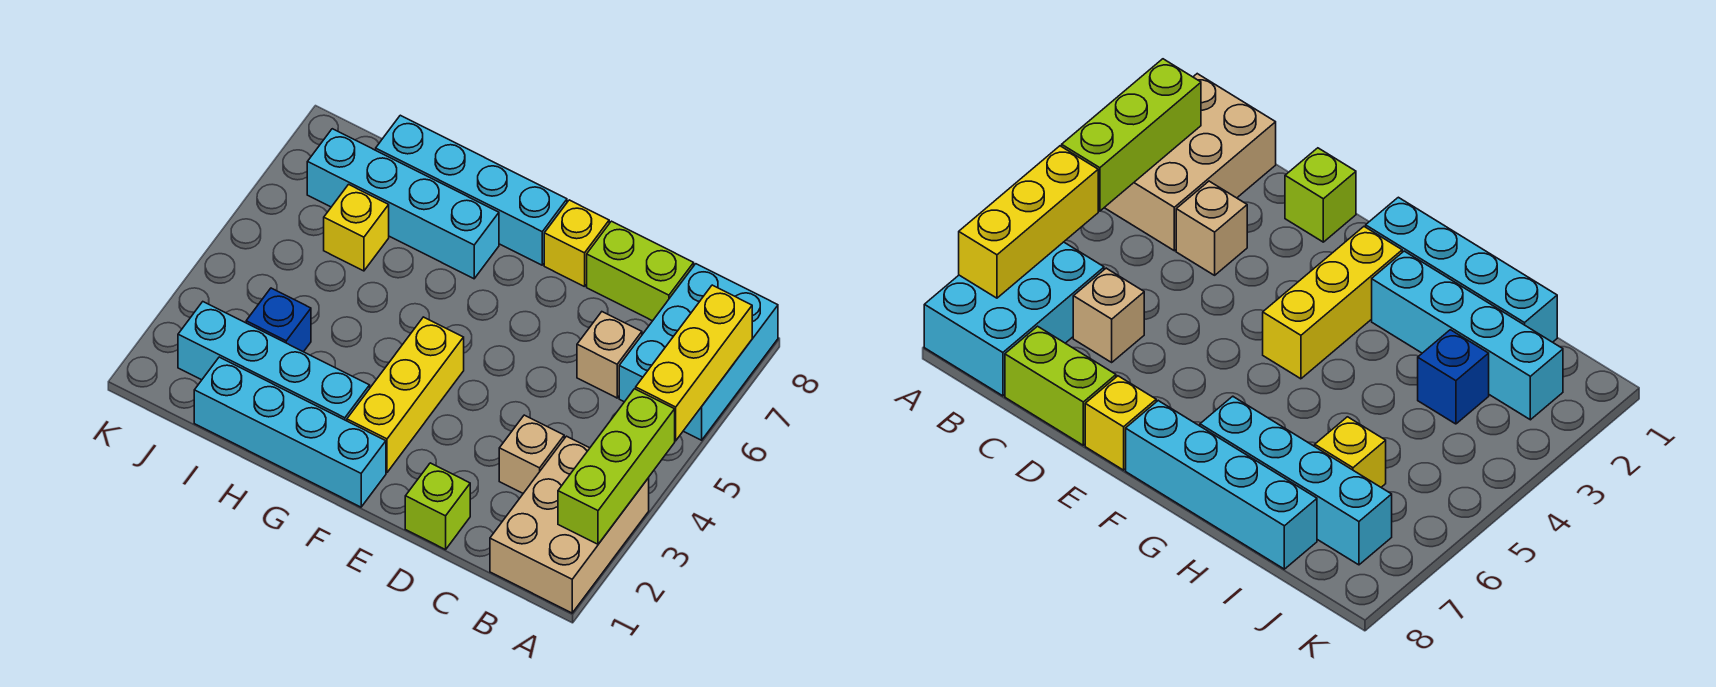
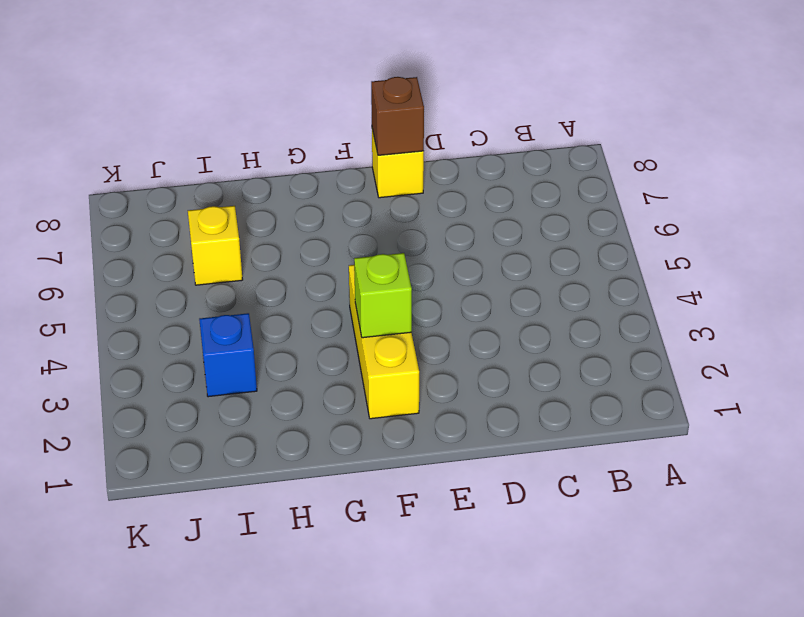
brown brick E8 level 2 -> none
lime brick F3 level 2 -> lime brick D1 level 1
none -> tan brick A1:B3 level 1
none -> cyan brick A6:B8 level 1
none -> tan brick C3 level 1

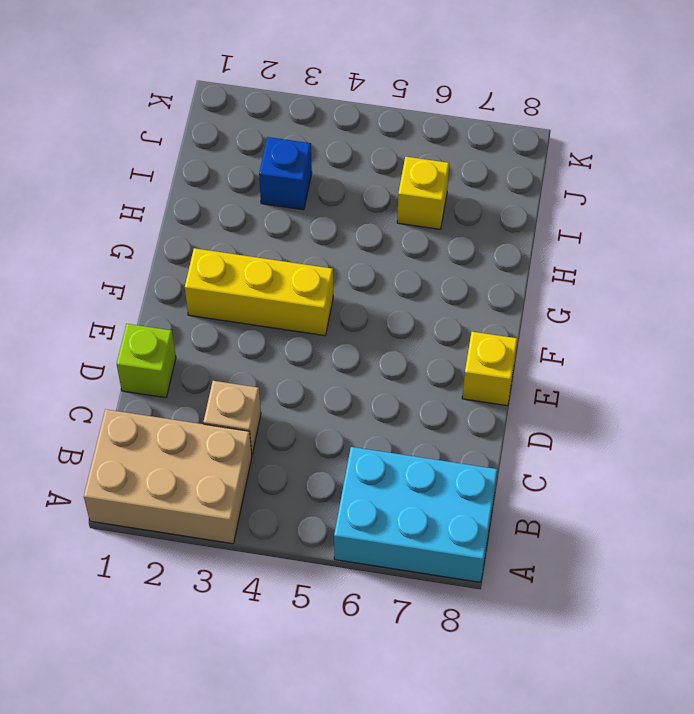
none -> tan brick C6 level 1
none -> lime brick C8:D8 level 1
none -> cyan brick F1:I1 level 1

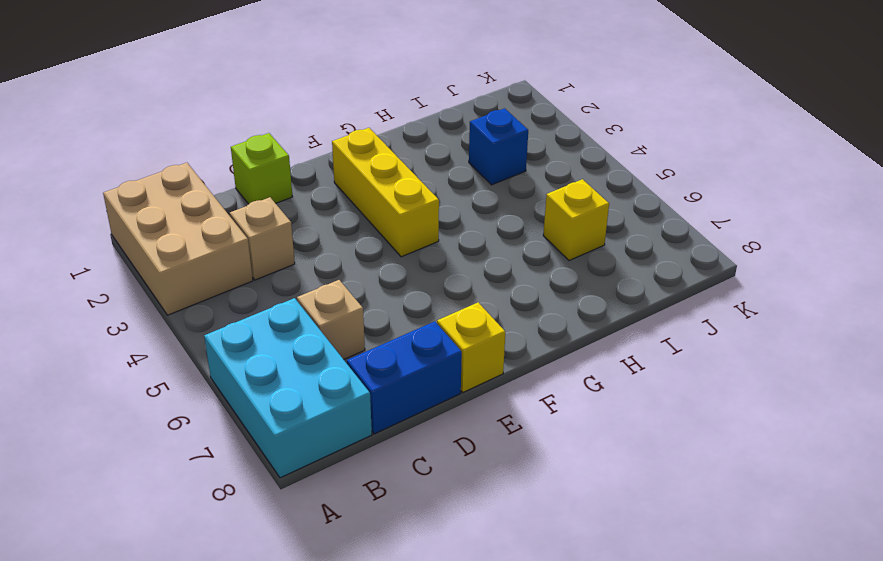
blue brick C8:D8 level 1 -> lime brick C8:D8 level 1
none -> cyan brick F1:I1 level 1
none -> cyan brick F8:I8 level 1
none -> cyan brick G2:J2 level 1

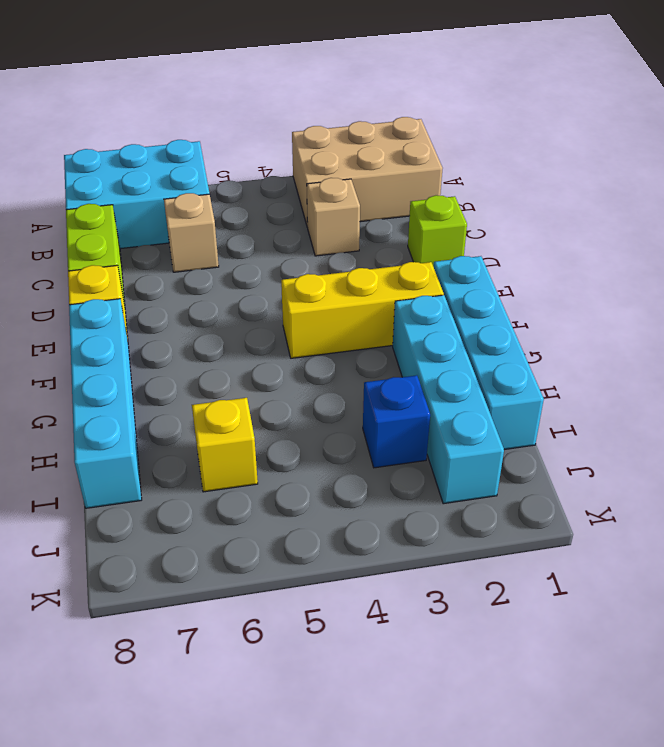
none -> cyan brick G7:J7 level 1
none -> lime brick A2:A4 level 2
none -> yellow brick A5:A7 level 2

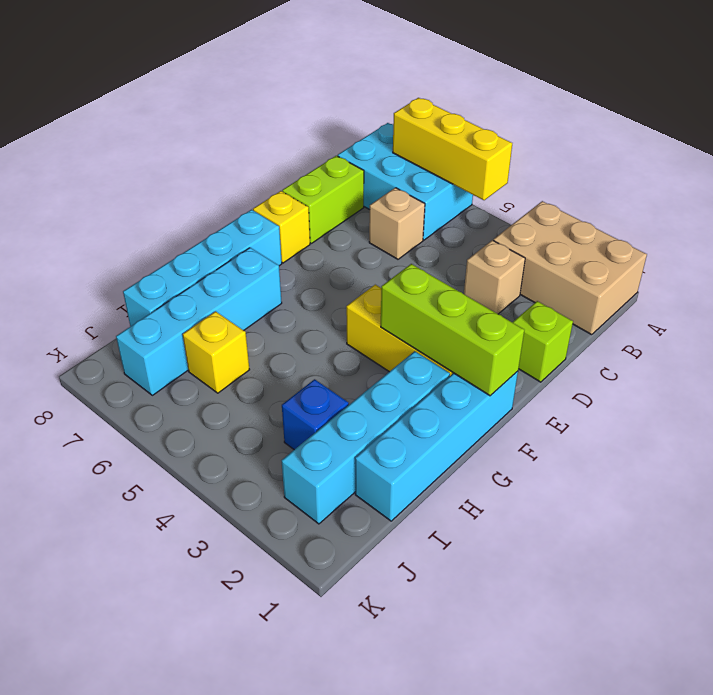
lime brick F1:F3 level 2 -> lime brick A2:A4 level 2

